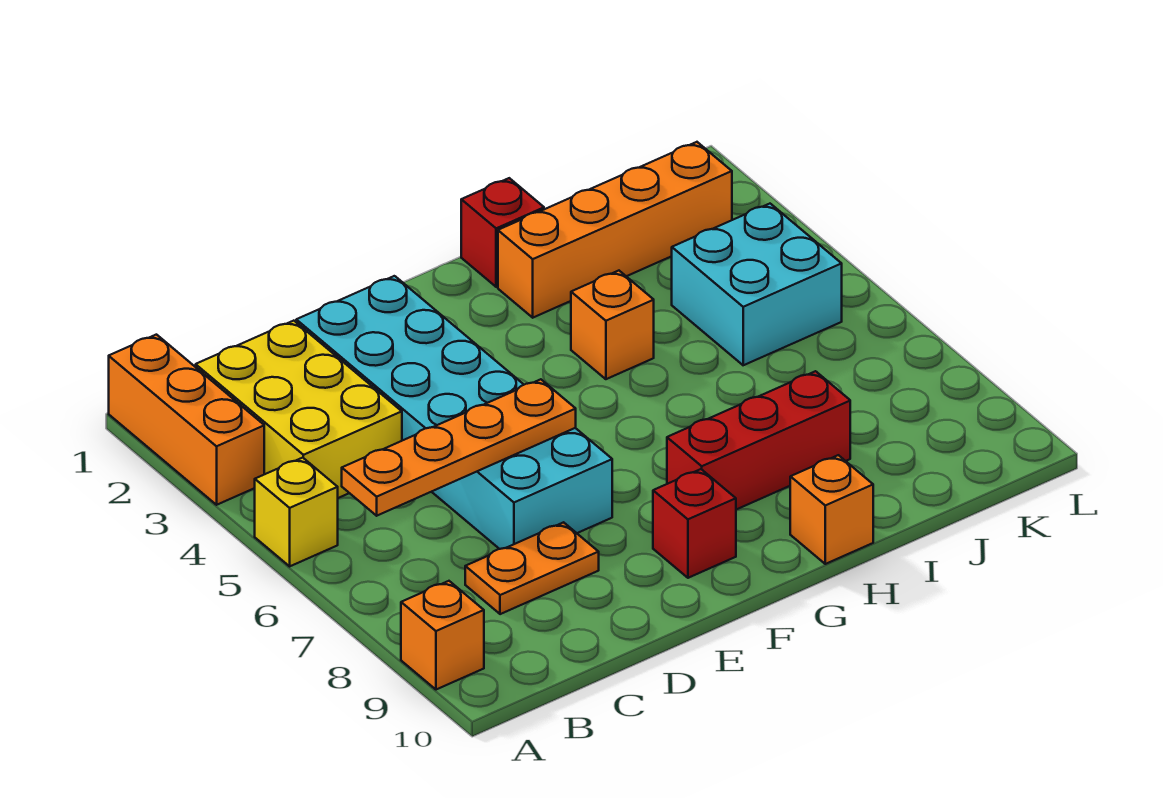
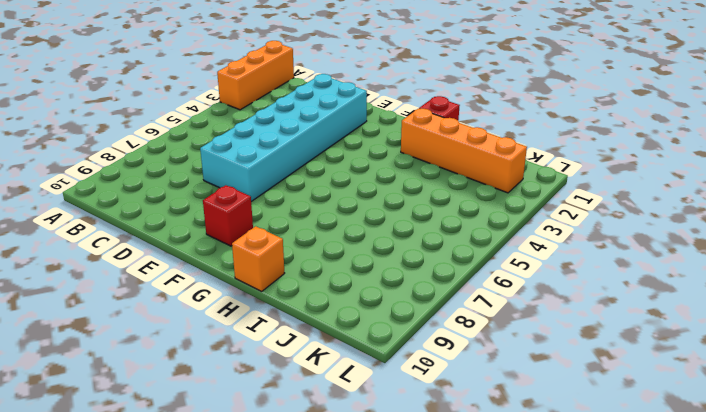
none -> yellow brick A5 level 1
none -> orange brick A9 level 1
none -> yellow brick B2:C4 level 1

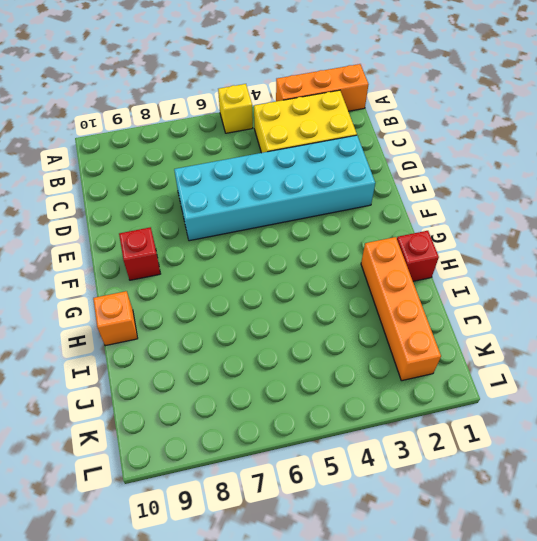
none -> orange brick A9 level 1
none -> orange plate C8:D8 level 1
none -> red brick G8:I8 level 1

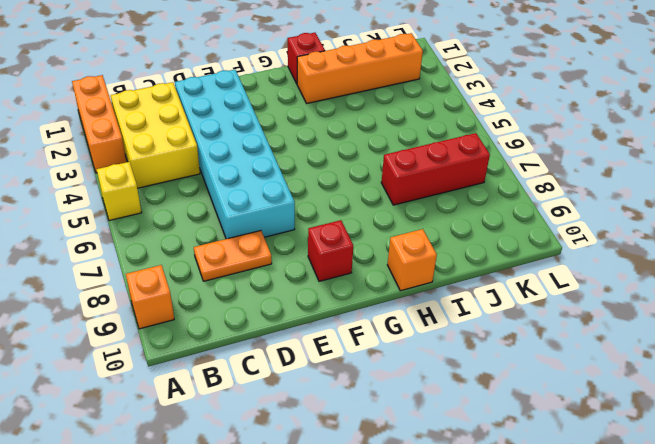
red brick I7:K7 level 1 -> red brick G8:I8 level 1
none -> orange brick H4 level 1
none -> cyan brick J4:K5 level 1
none -> orange plate B6:E6 level 2

